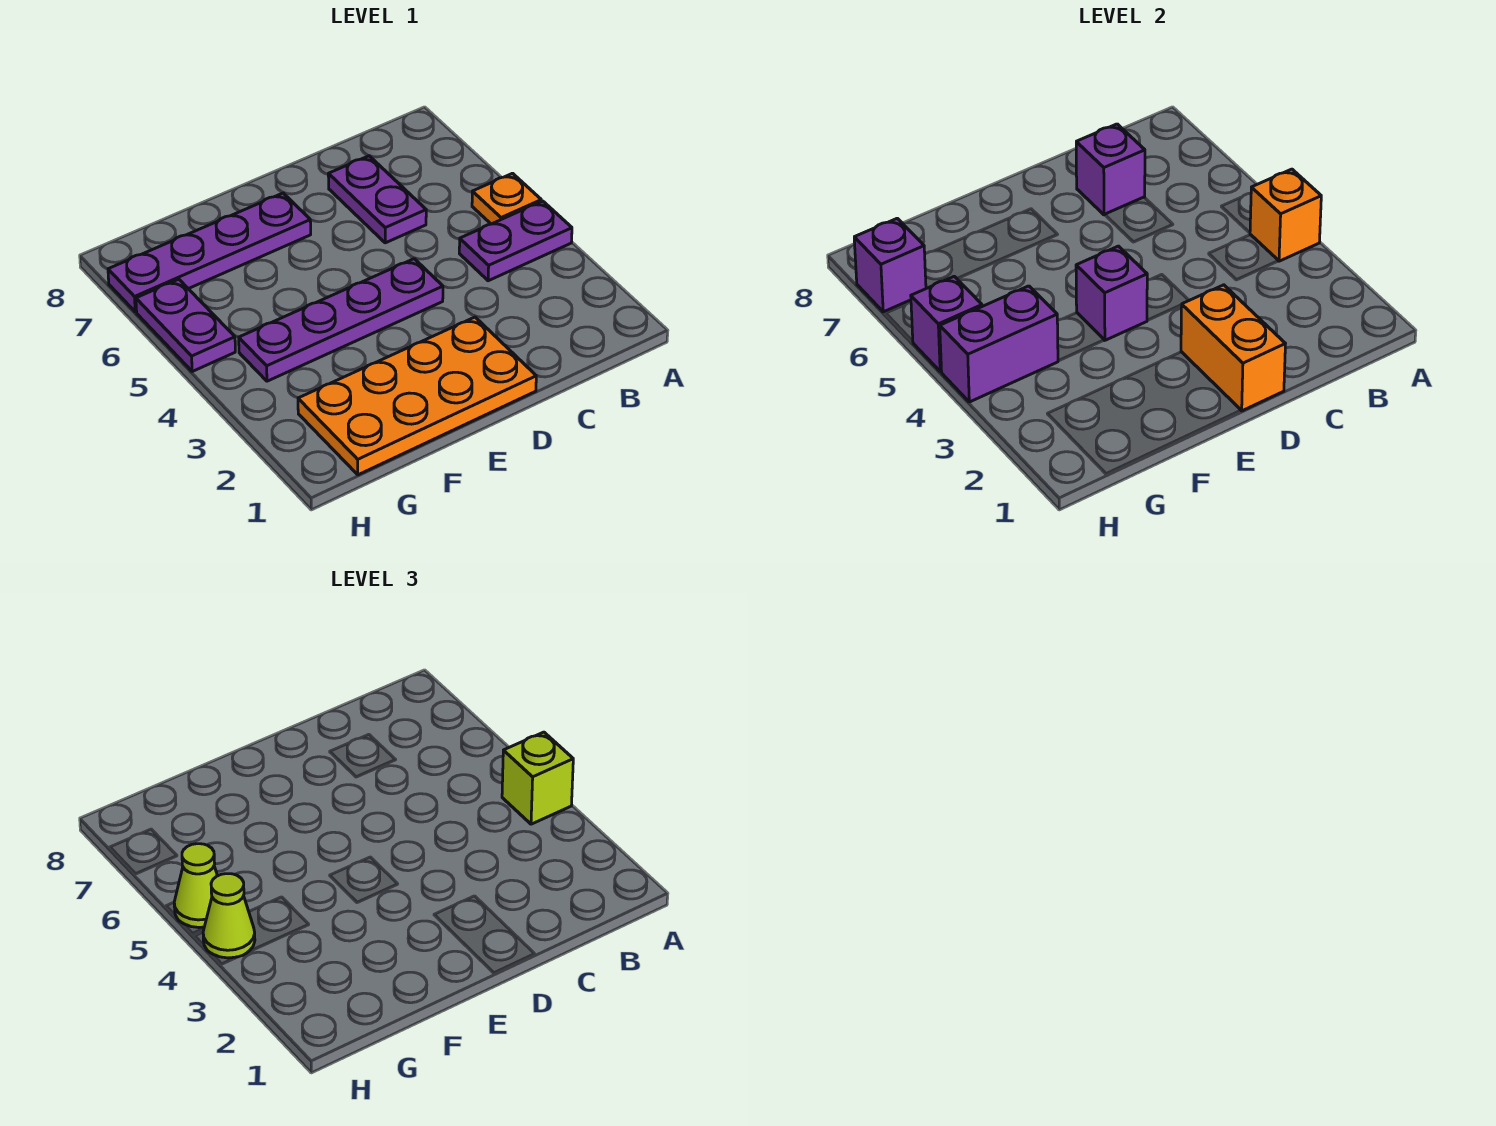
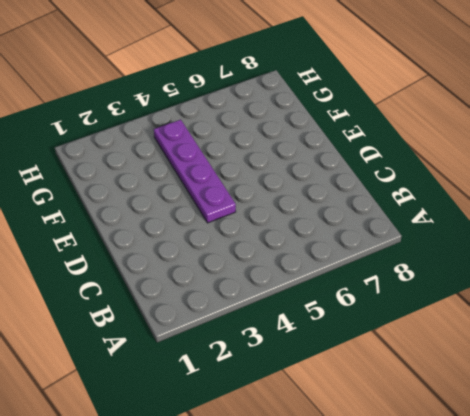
none -> purple plate A4:B4 level 1
none -> orange plate A5 level 1
none -> purple plate C6:C7 level 1

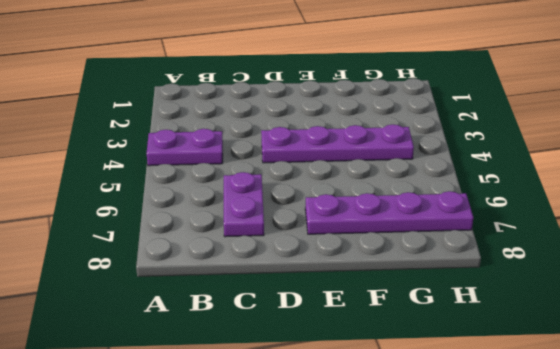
none -> orange plate A5 level 1
none -> orange plate D1:G2 level 1
none -> purple plate H5:H6 level 1

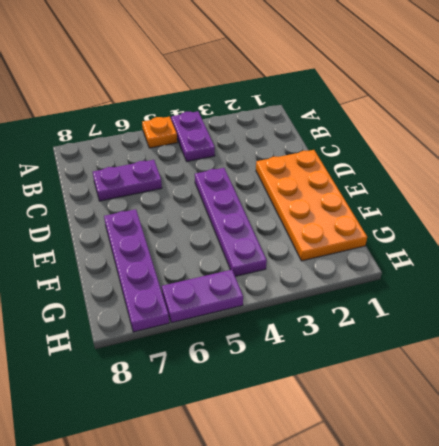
none -> orange brick A4 level 2
none -> purple brick C7 level 2
none -> orange brick D1:D2 level 2

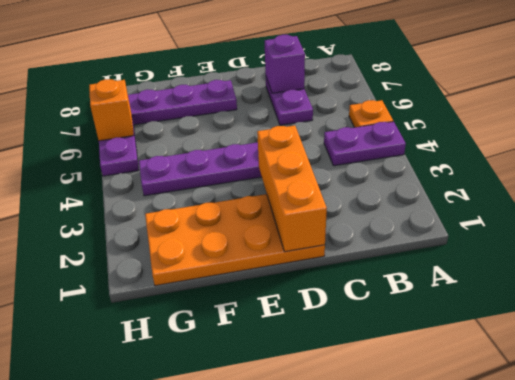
orange brick D1:D3 level 2 -> orange brick D1:D2 level 2
orange brick H6 level 2 -> orange brick A4 level 2
none -> purple brick E4 level 2
none -> purple brick G4:H4 level 2
none -> purple brick H5 level 2

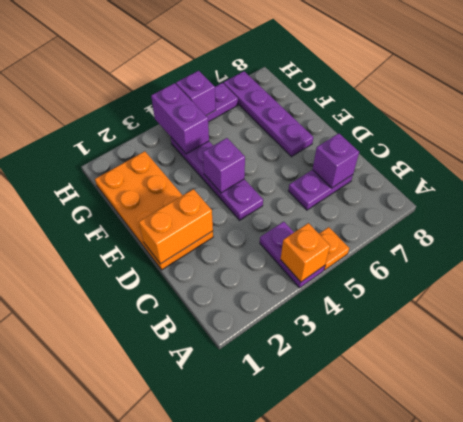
none -> purple brick H7 level 2
none -> lime brick A4 level 3
none -> lime cone H4 level 3

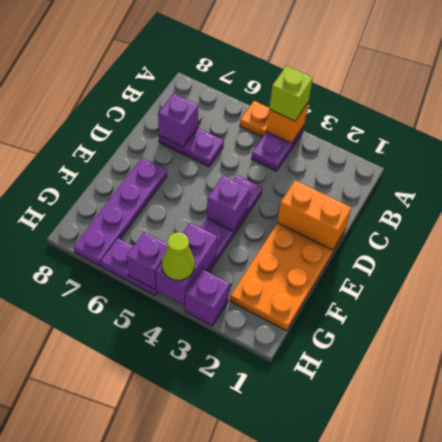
purple brick H3 level 1 -> purple brick H7 level 2
none -> lime cone H5 level 3

